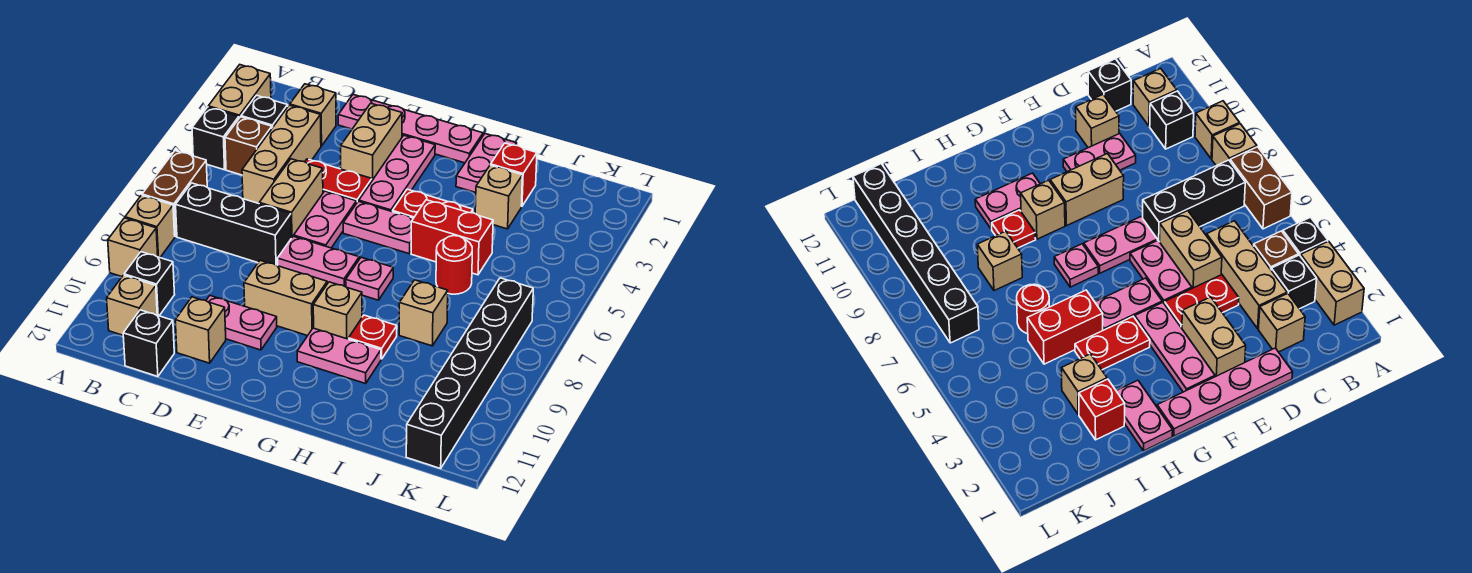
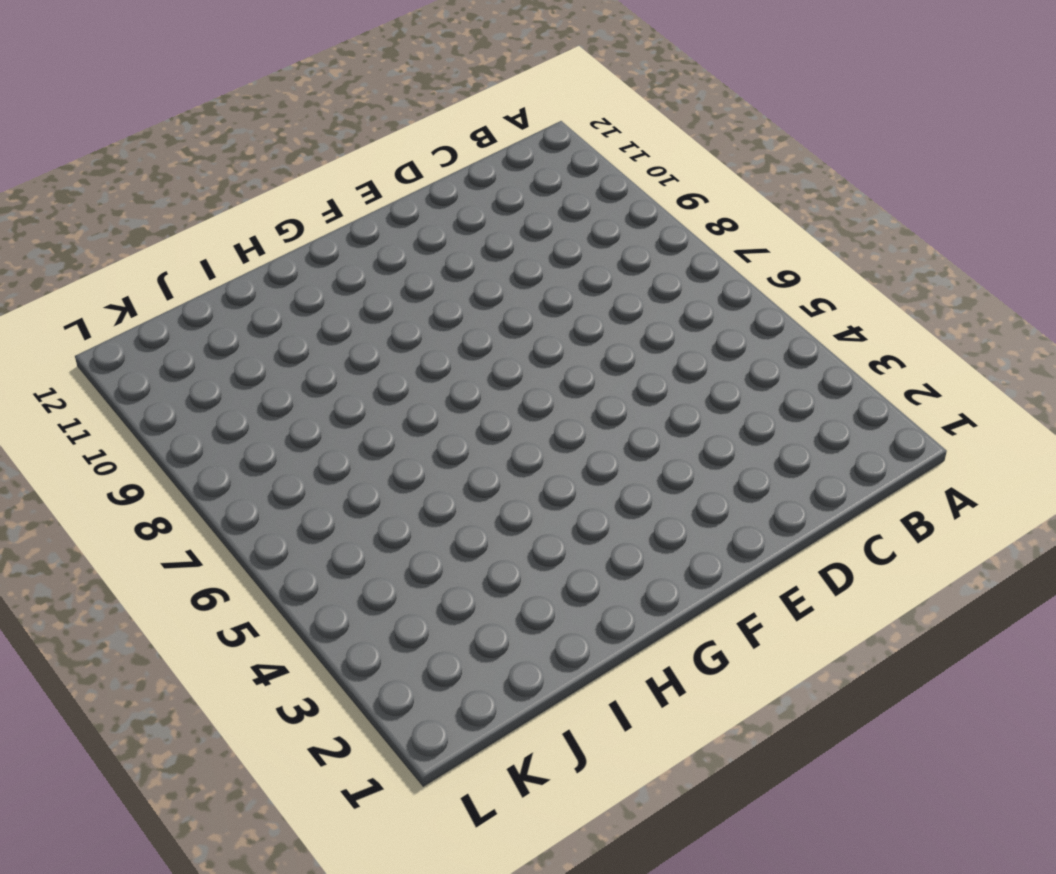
none -> tan brick A2:A3 level 1
none -> black brick A4 level 1
none -> brown brick A6:A7 level 1
none -> tan brick A8 level 1

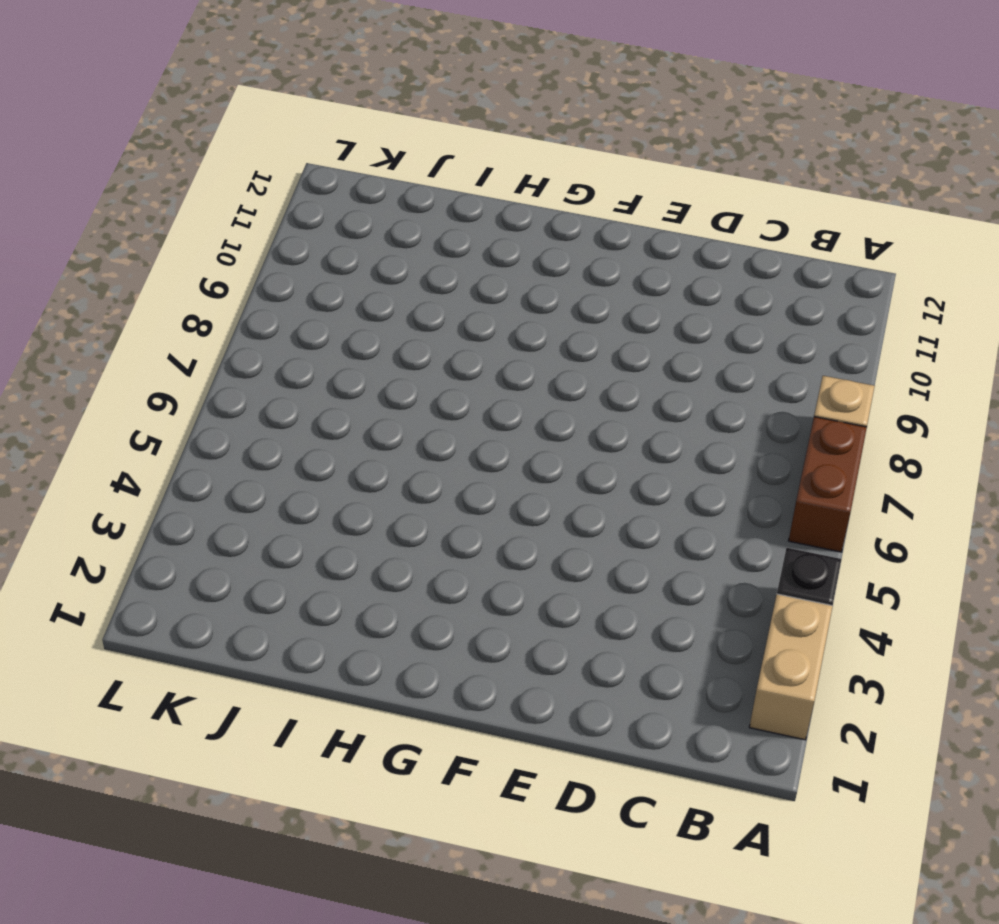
none -> tan brick A9 level 1
none -> black brick B3 level 1
none -> brown brick B4 level 1
none -> black brick B7:D7 level 1

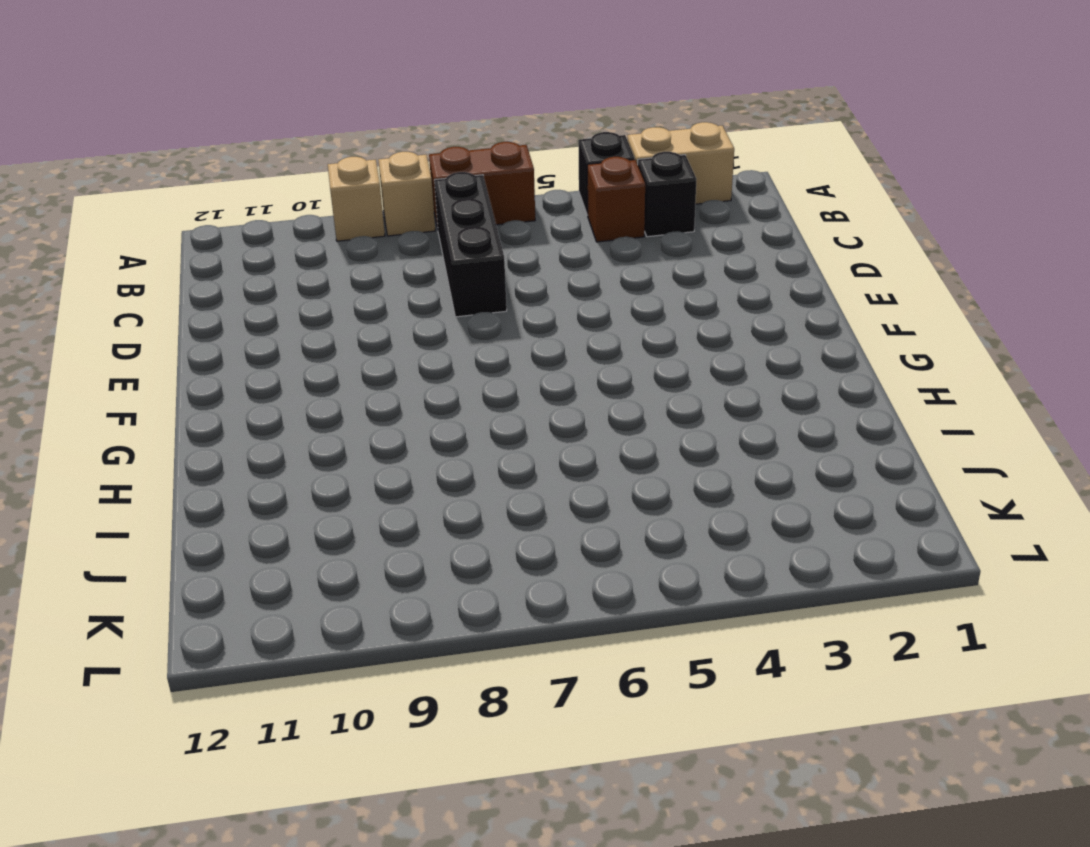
none -> black brick B10 level 1
none -> tan brick B11 level 1
none -> tan brick C2 level 1
none -> tan brick C3:C5 level 1

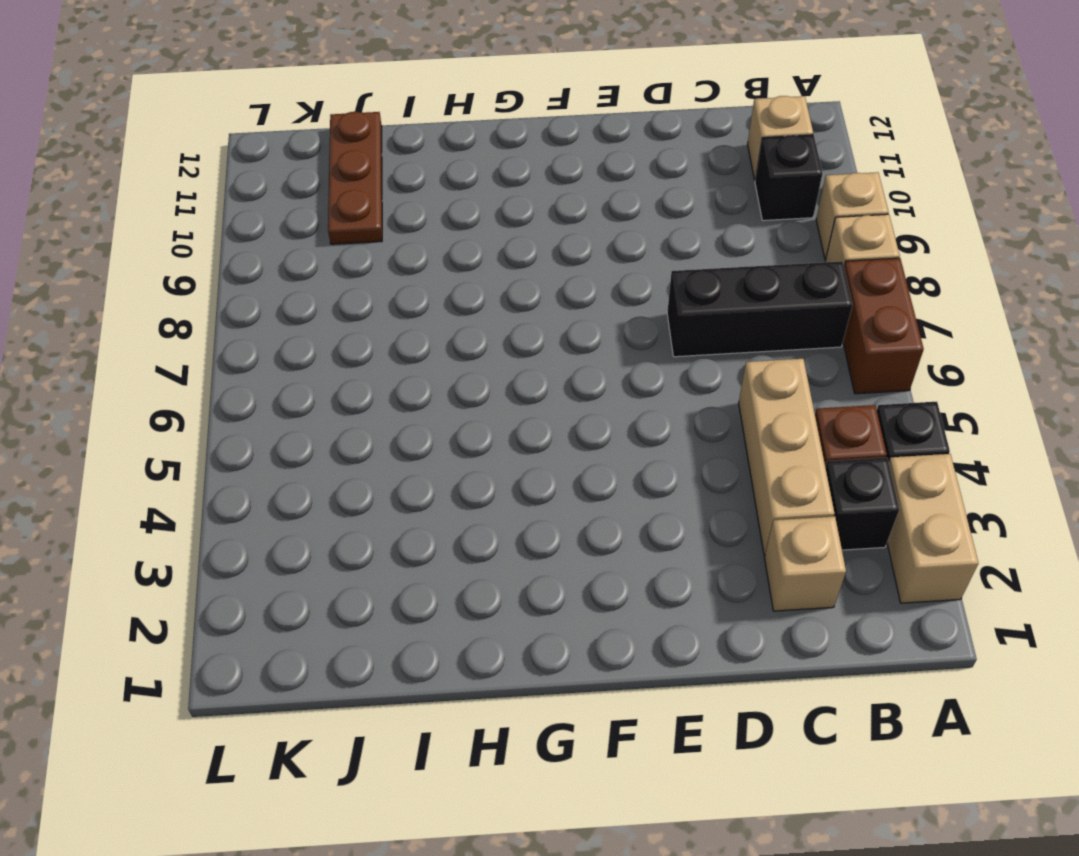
brown plate J10:J12 level 1 -> none
none -> black brick C12 level 1
none -> pink plate D1:G1 level 1
none -> red plate D4:E4 level 1
none -> tan brick D5:D6 level 1

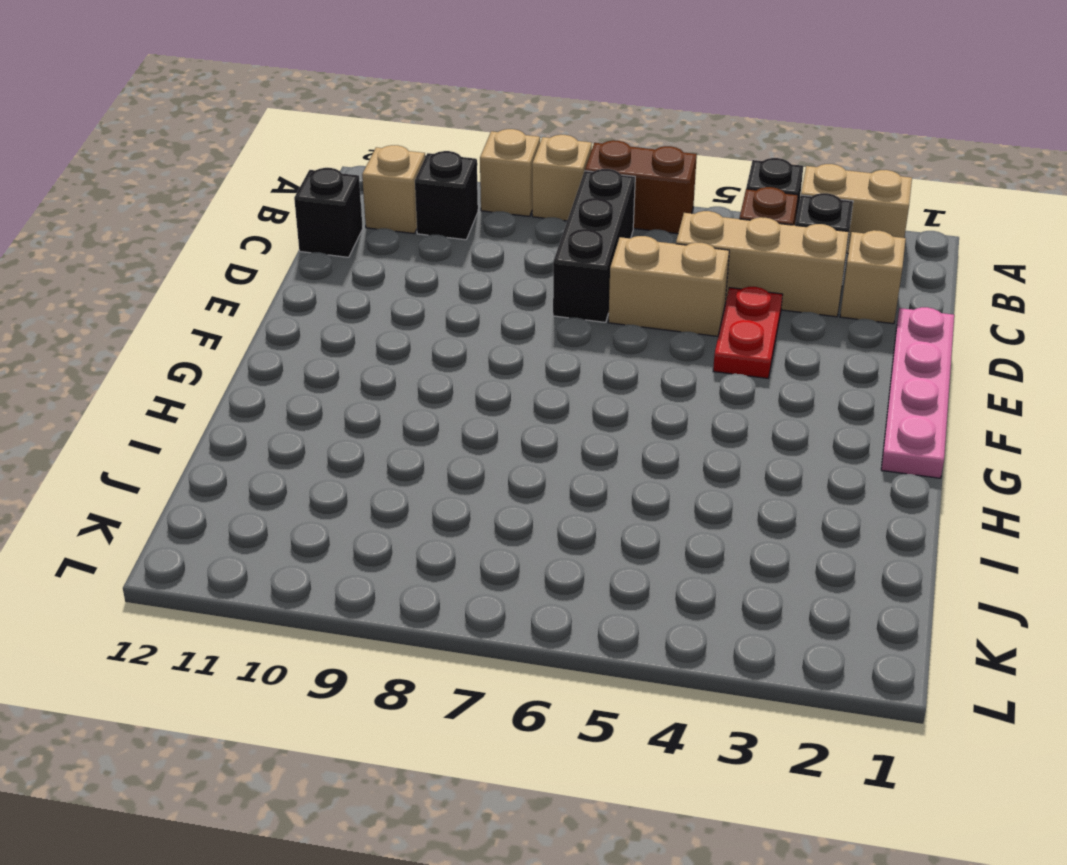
none -> pink plate D10:E10 level 1
none -> tan brick D11 level 1
none -> tan brick E2:E3 level 1
none -> pink plate E5:E6 level 1

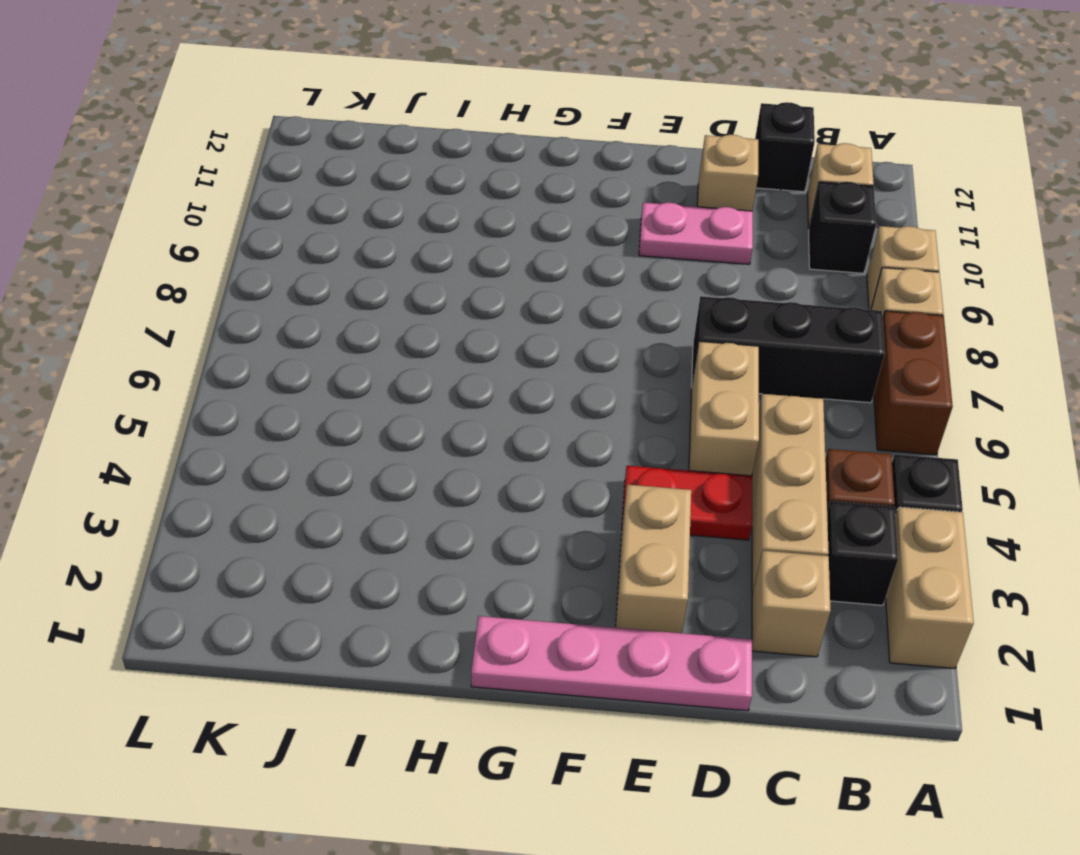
none -> pink plate E5:E6 level 1
none -> pink plate E7:F7 level 1
none -> tan brick E9:F9 level 1
none -> pink plate F2:F4 level 1

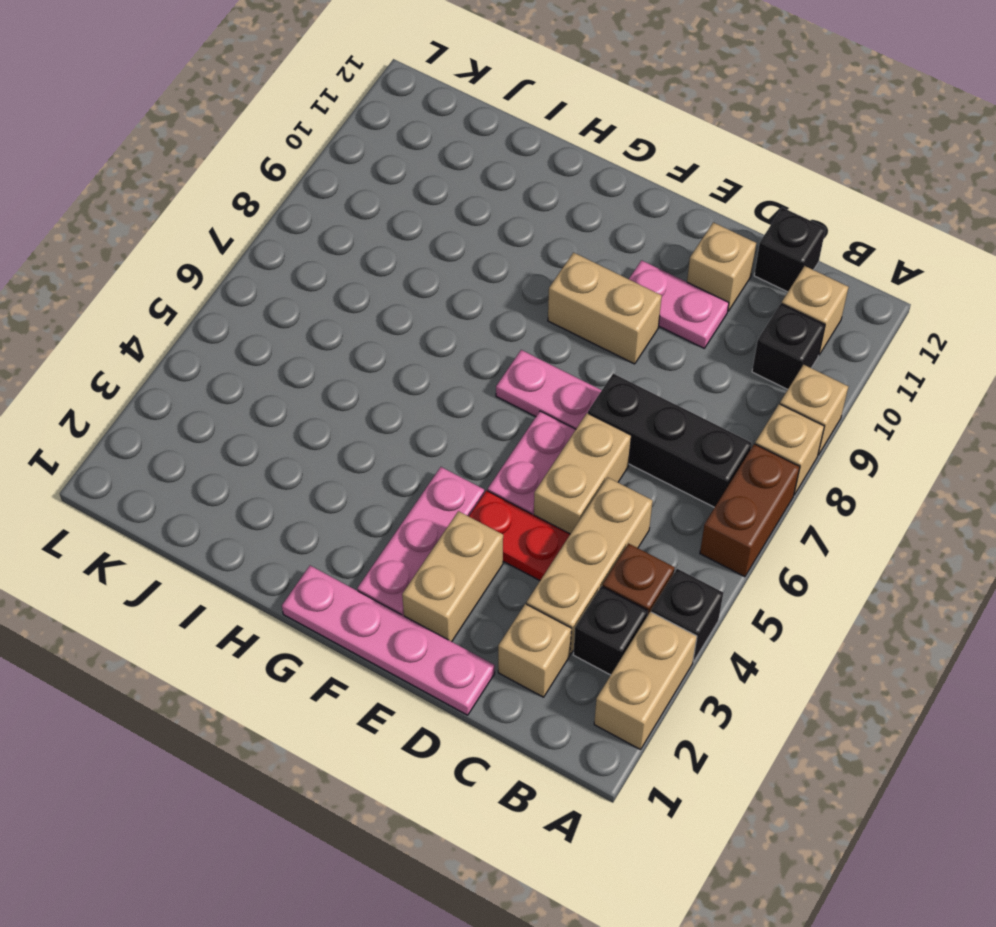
none -> pink plate F5:G5 level 1
none -> red plate G4:H4 level 1
none -> pink plate G7 level 1
none -> tan brick G9 level 1

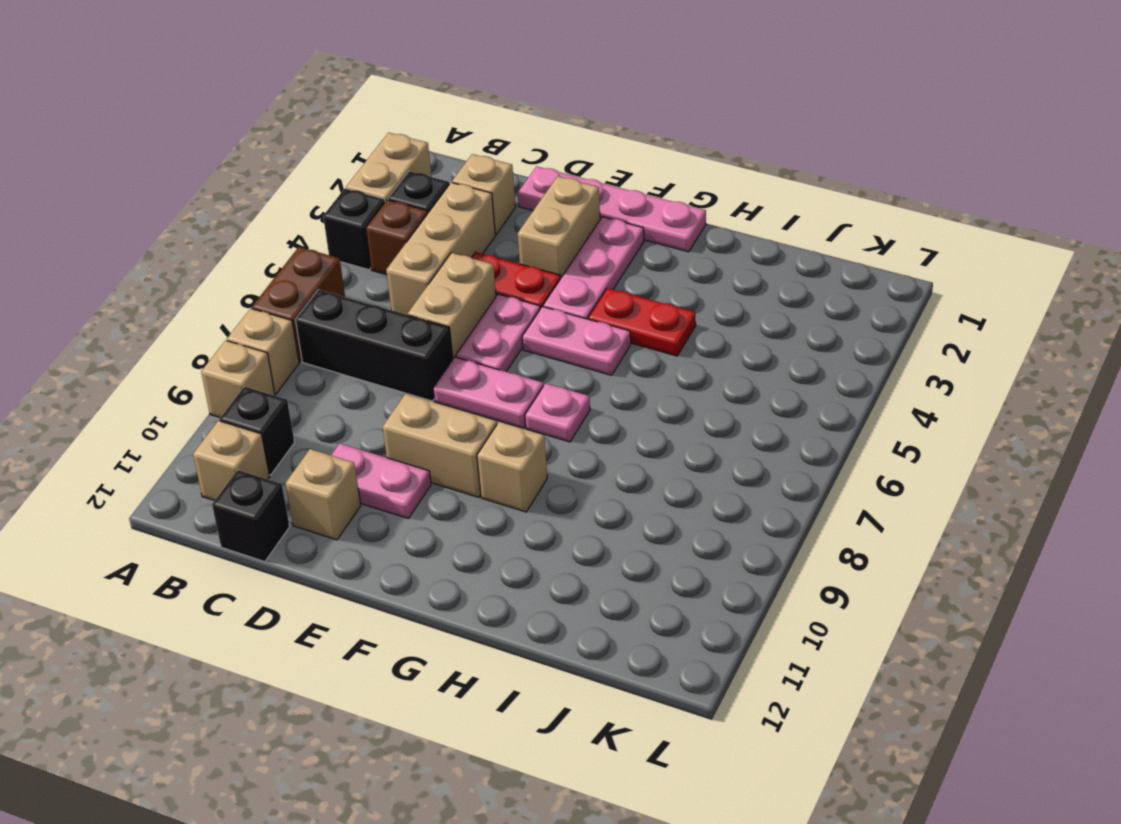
none -> pink plate G10:H10 level 1
none -> pink plate H1:H2 level 1
none -> red brick H5:I5 level 1
none -> red plate H9 level 1

